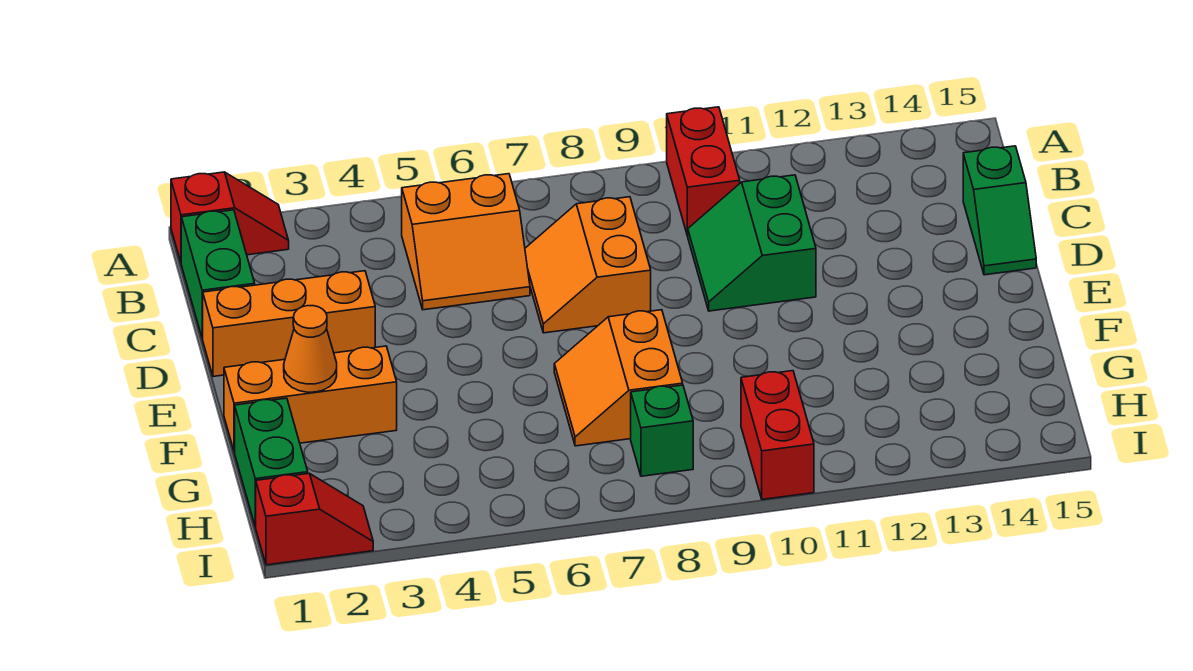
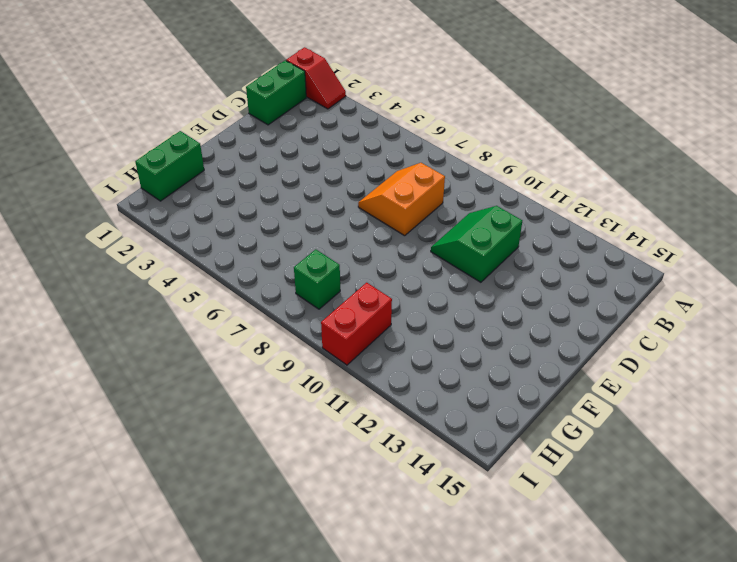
none -> red brick A10:B10 level 1
none -> orange slope B5:C6 level 1 top B
none -> green slope C15:D15 level 1 top C

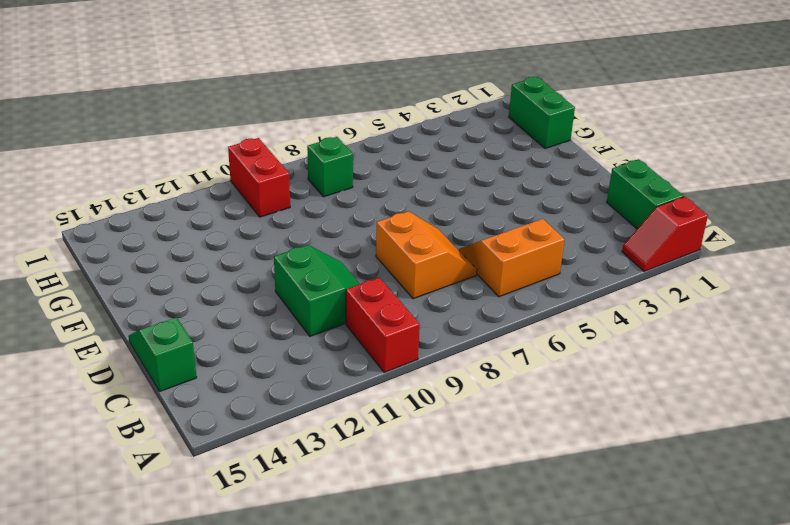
none -> orange brick D1:D3 level 1
none -> orange brick F1:F3 level 1
none -> orange slope F7:G8 level 1 top 8

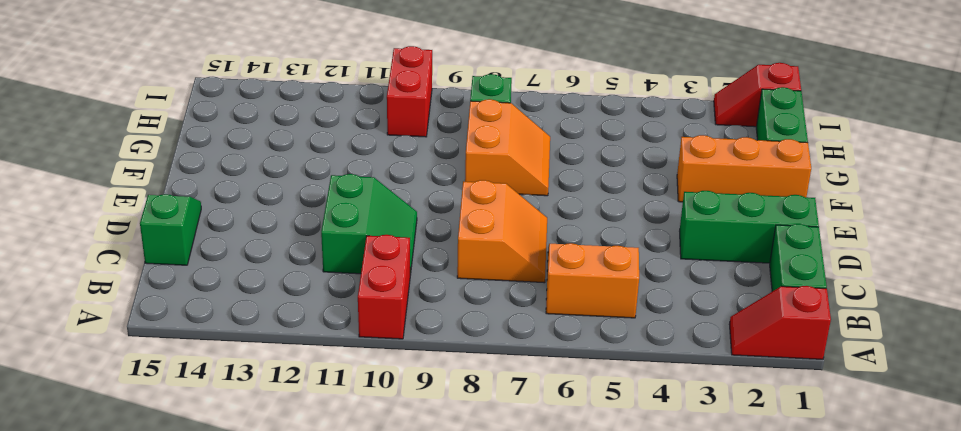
green brick D1:D3 level 1 -> orange brick D1:D3 level 1
none -> orange cone F2 level 2

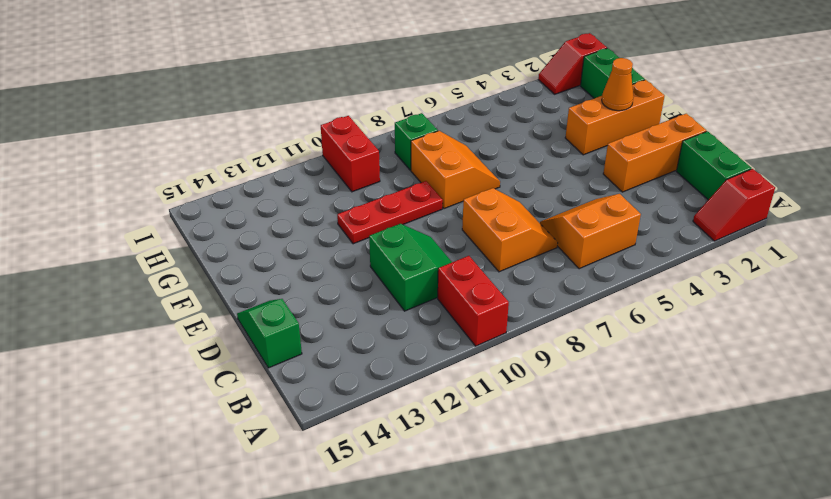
red plate F9:F11 level 1 -> none

